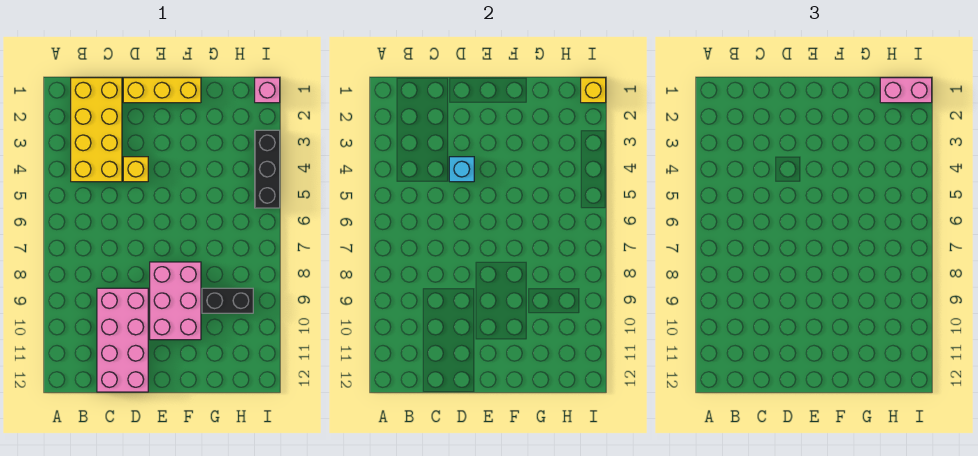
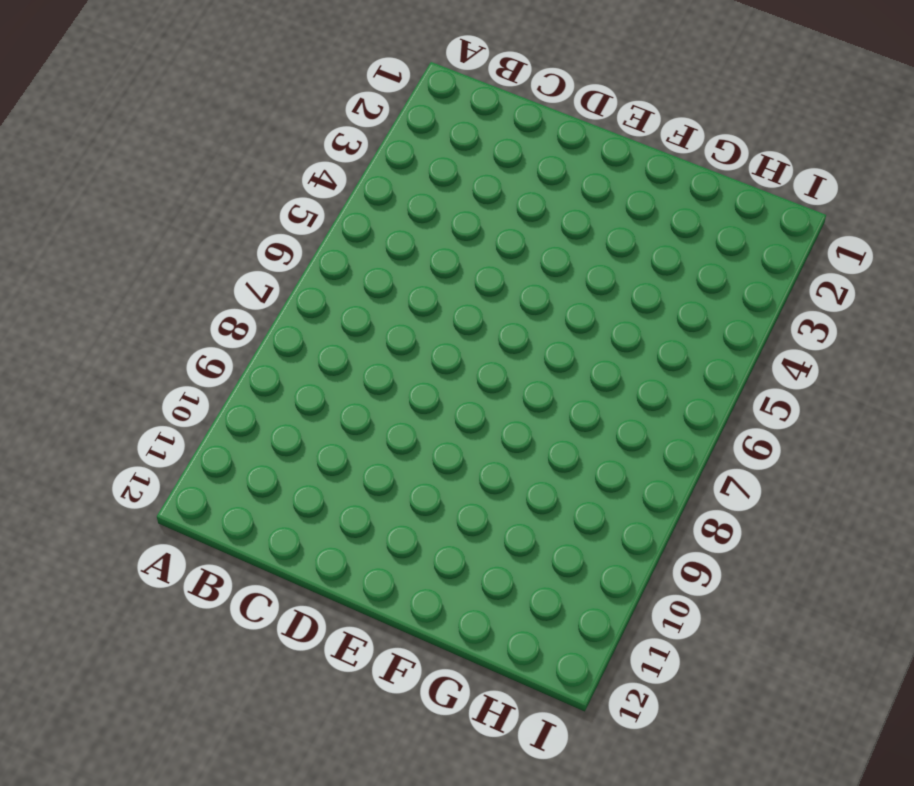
none -> yellow brick B1:C4 level 1
none -> pink brick C9:D12 level 1

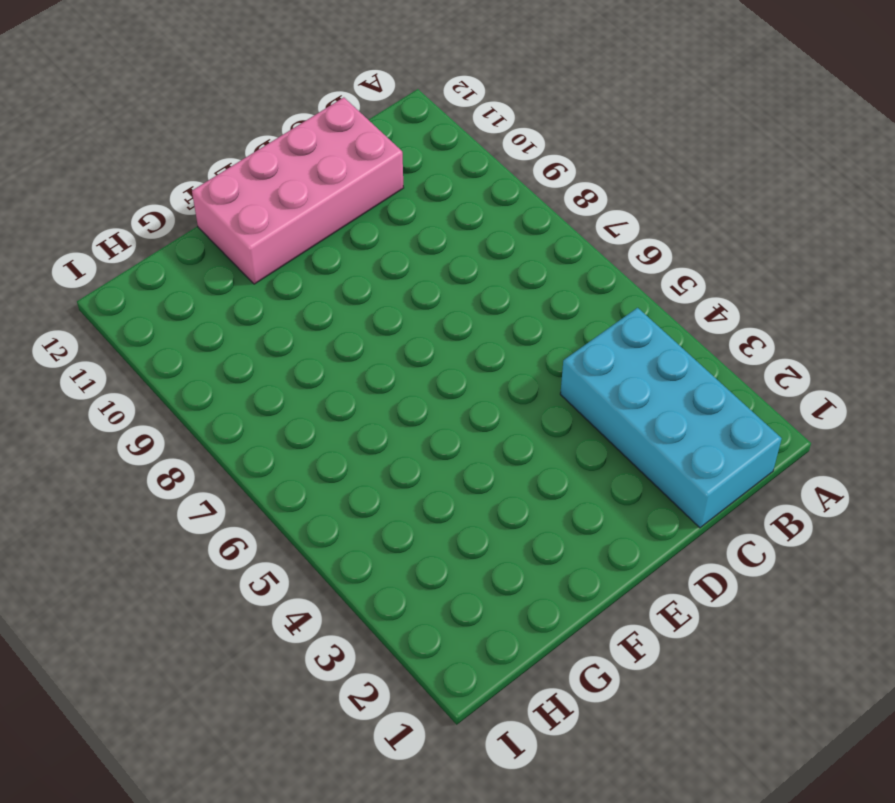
cyan brick B1:C4 level 1 -> yellow brick B1:C4 level 1
pink brick C11:F12 level 1 -> pink brick C9:D12 level 1
none -> yellow brick D1:F1 level 1
none -> yellow brick D4 level 1

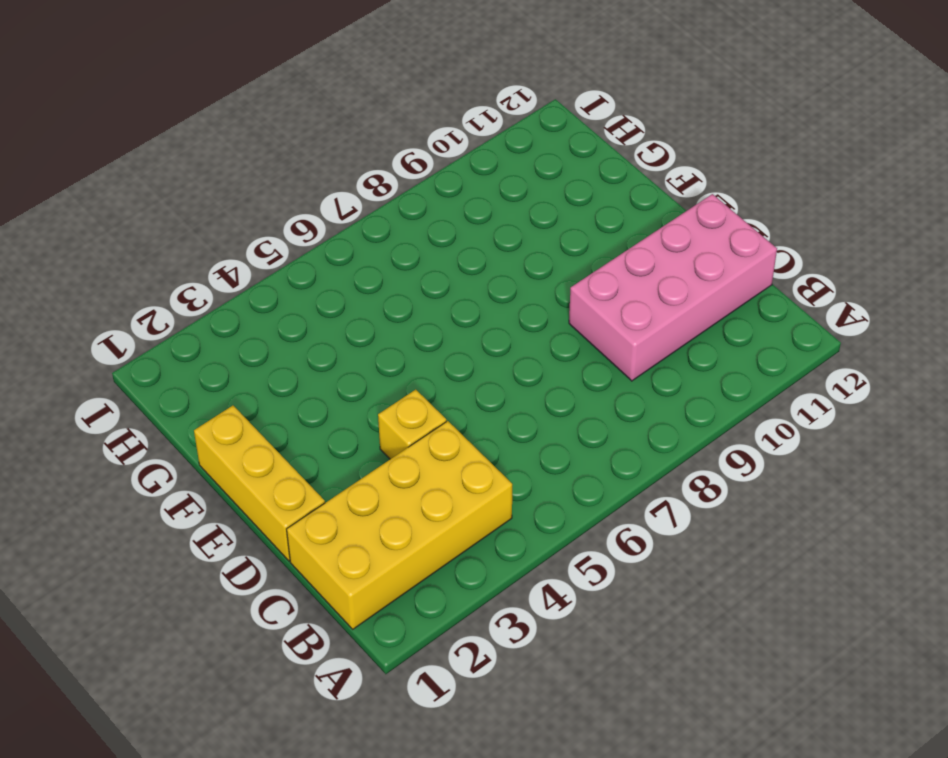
none -> pink brick E8:F10 level 1
none -> black brick G9:H9 level 1

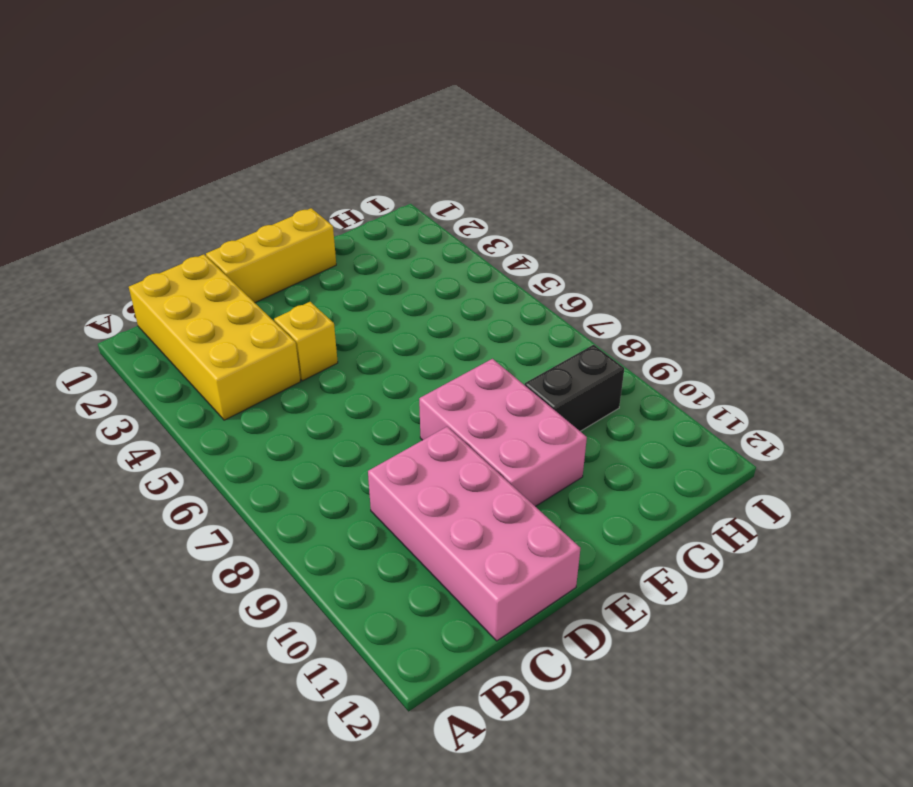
none -> pink brick I1 level 1
none -> black brick I3:I5 level 1

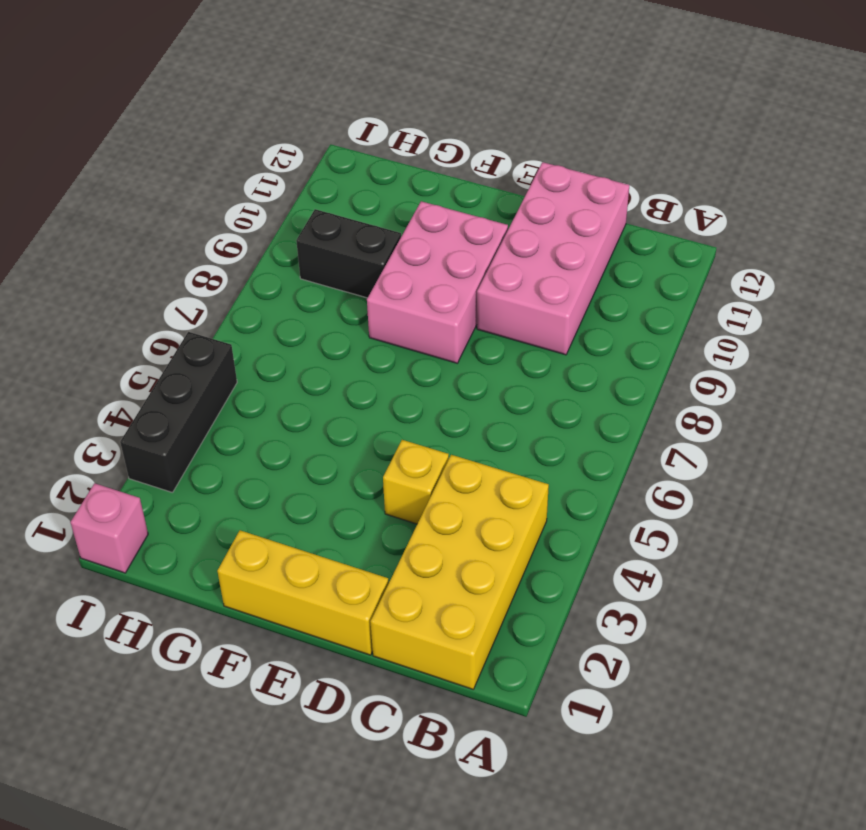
none -> cyan brick D4 level 2
none -> yellow brick I1 level 2

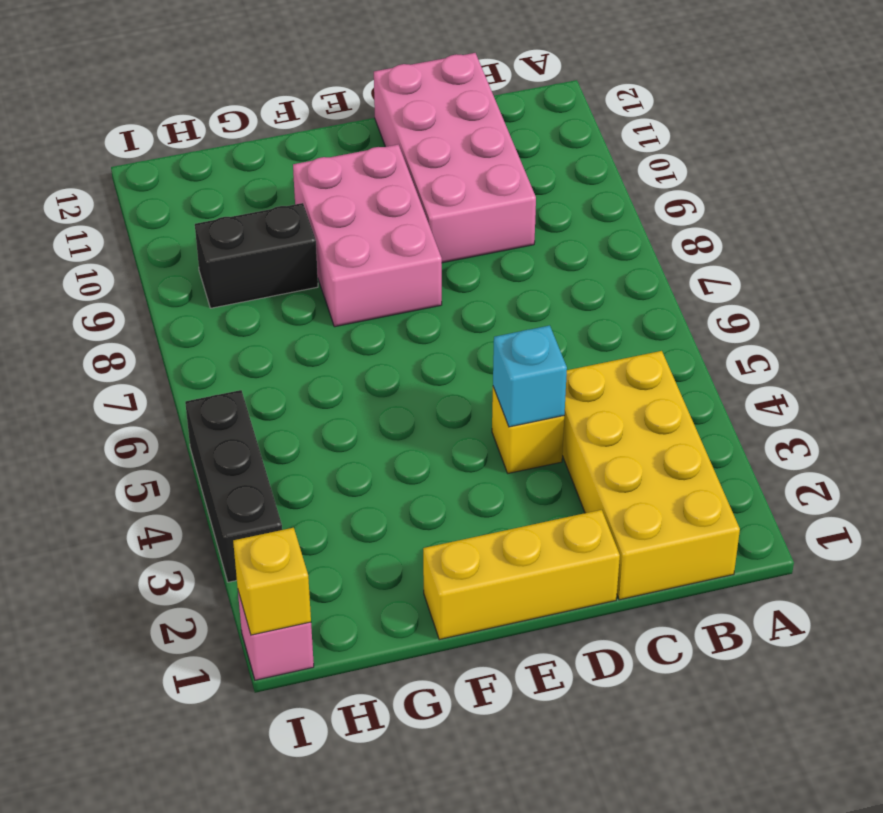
none -> pink brick H1:I1 level 3

